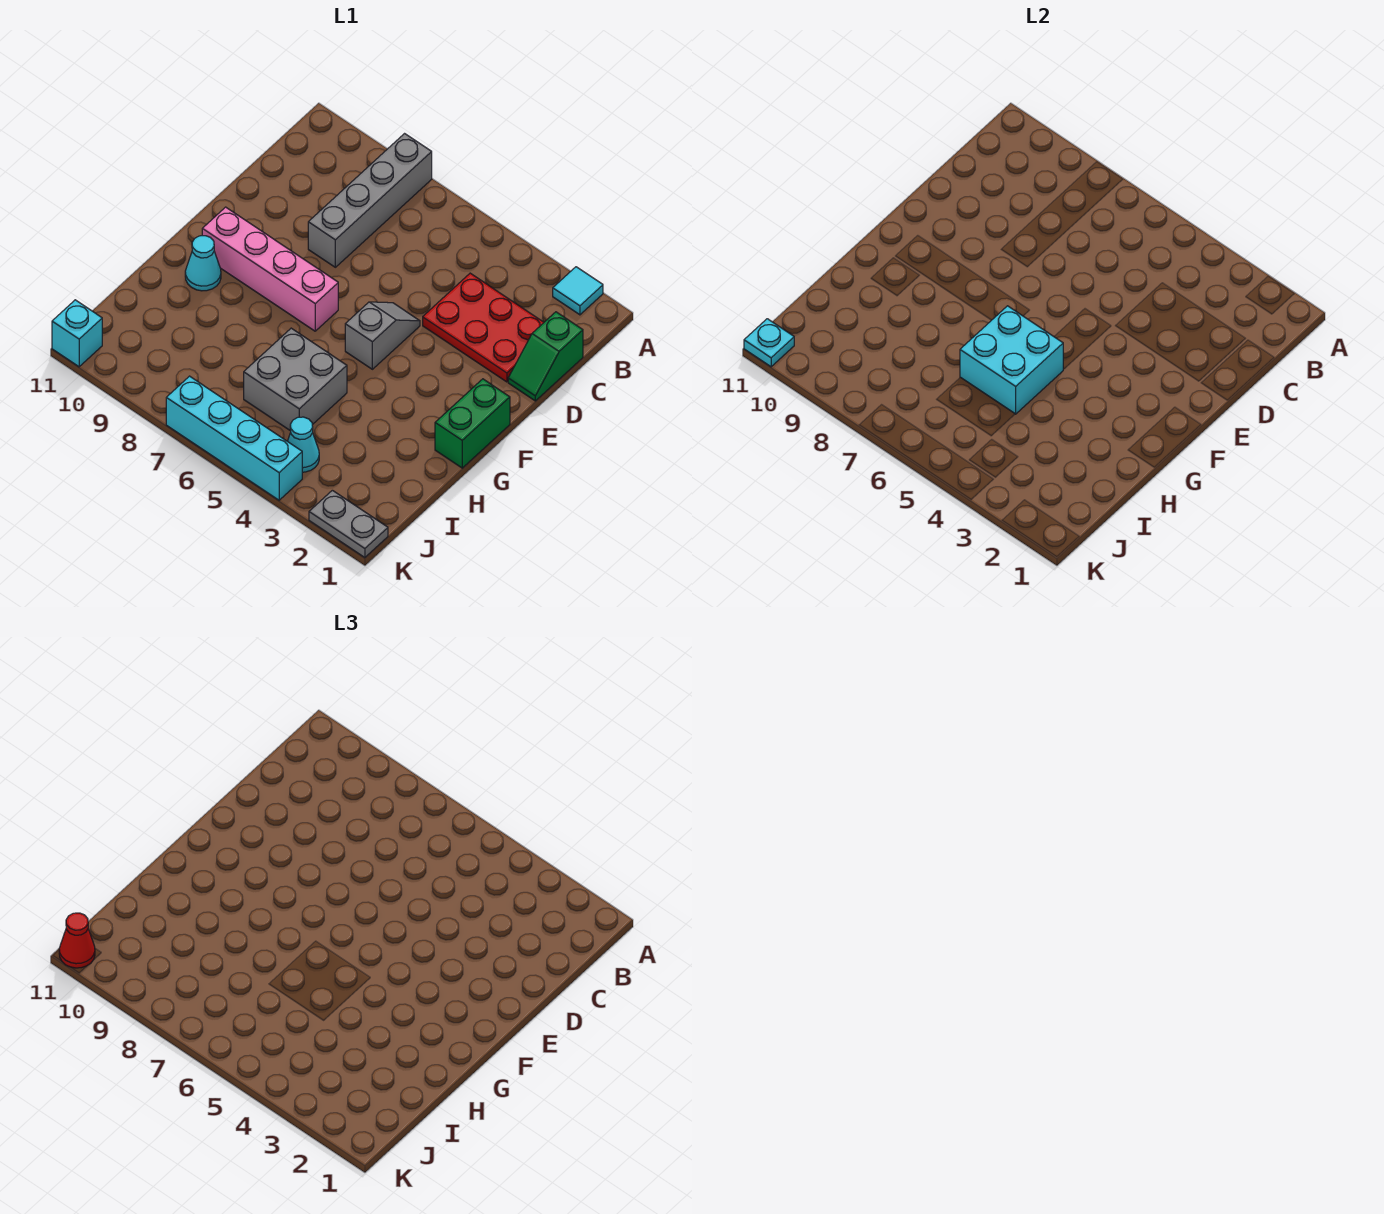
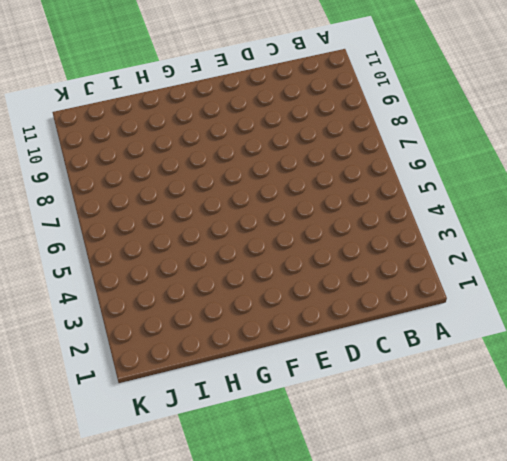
none -> cyan tile A2 level 1
none -> grey brick A8:D8 level 1
none -> green slope C1:D1 level 1 top C

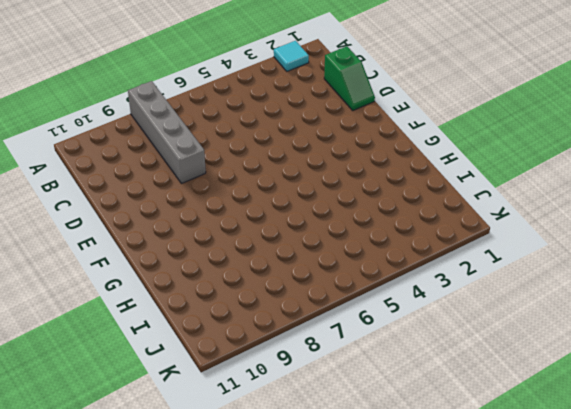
none -> red plate C2:D4 level 1
none -> grey slope E5:F5 level 1 top F
none -> green brick F1:G1 level 1

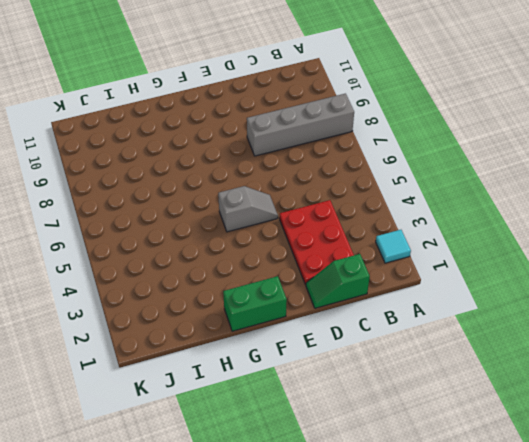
none -> pink brick F7:F10 level 1
none -> cyan cone G10 level 1
none -> grey brick H5:I6 level 1

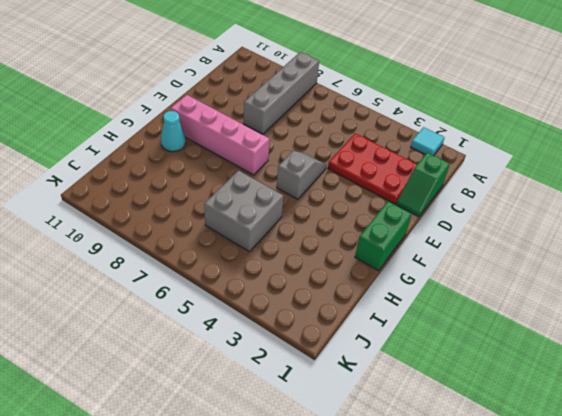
none -> cyan cone J4 level 1
none -> grey plate K1:K2 level 1
none -> cyan brick K4:K7 level 1

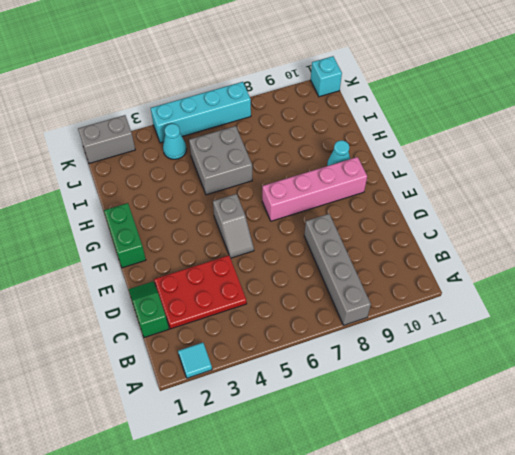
grey brick K1:K2 level 1 -> grey plate K1:K2 level 1
none -> cyan brick G5:H6 level 2
none -> cyan plate K11 level 2
none -> red cone K11 level 3

